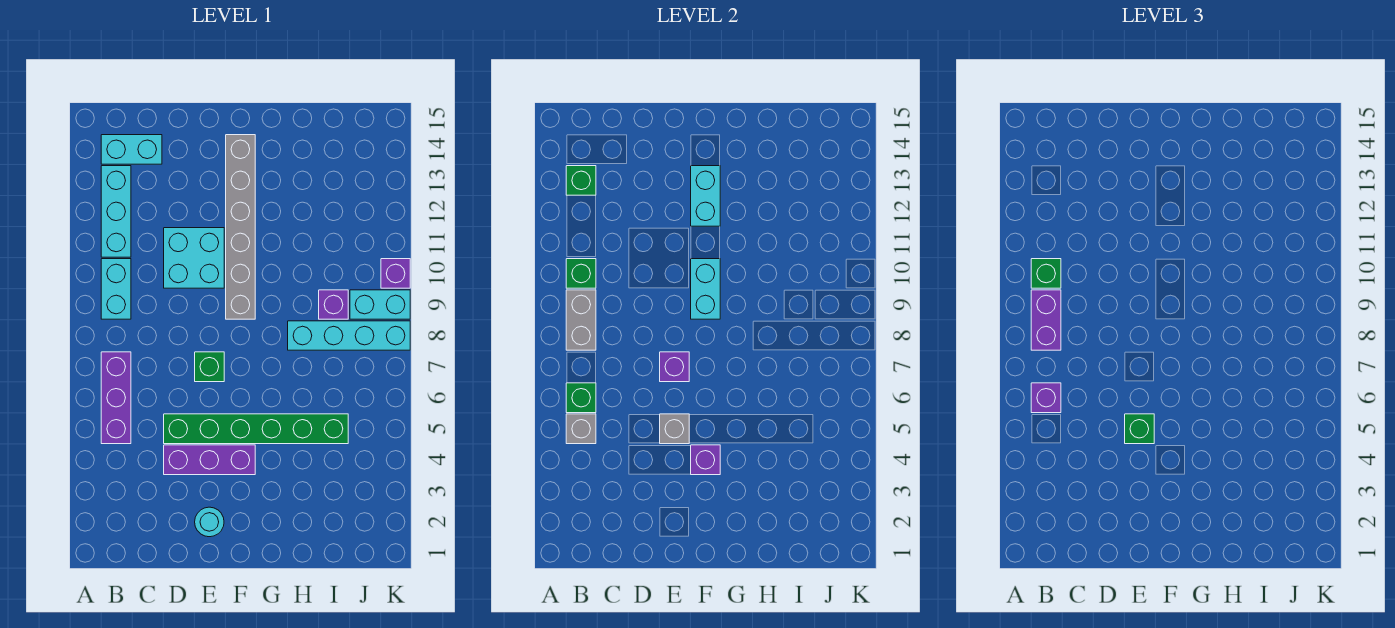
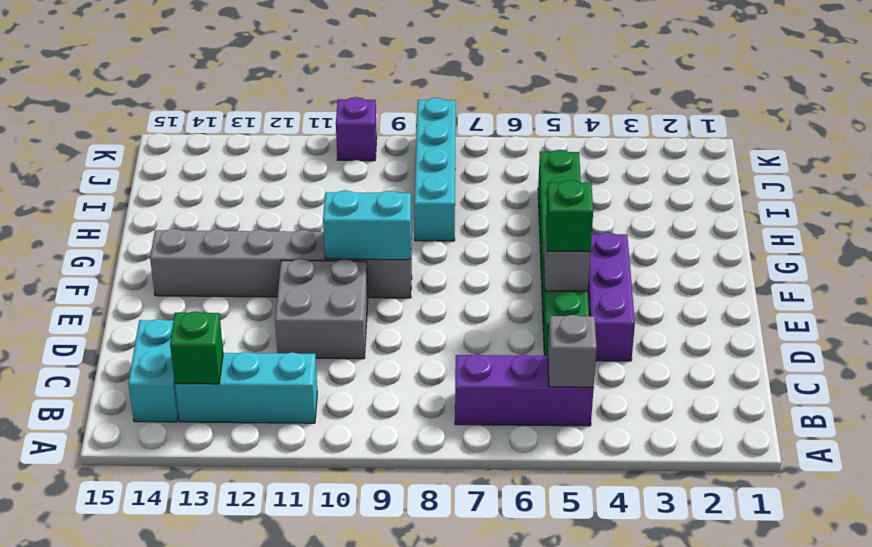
grey brick D10:E11 level 1 -> cyan brick D10:E11 level 1
none -> cyan brick B9:B10 level 1
none -> cyan round brick E2 level 1
none -> green brick E7 level 1

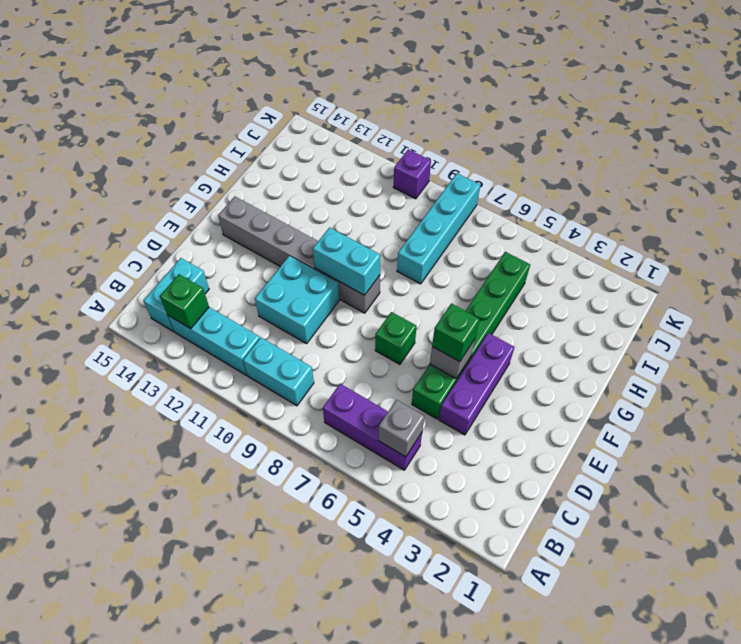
none -> cyan round brick E2 level 1
none -> purple brick I9 level 1
none -> cyan brick J9:K9 level 1

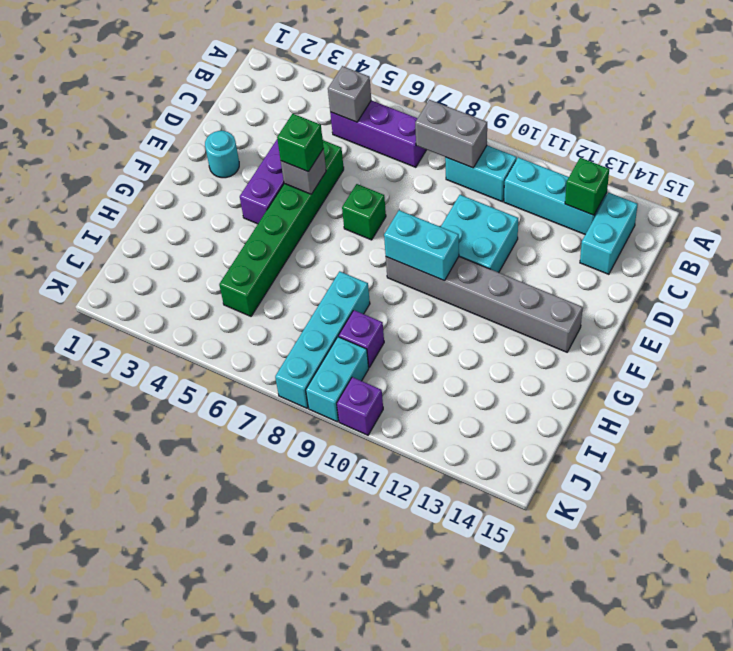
none -> green brick B6 level 2
none -> green brick B10 level 2
none -> purple brick E7 level 2

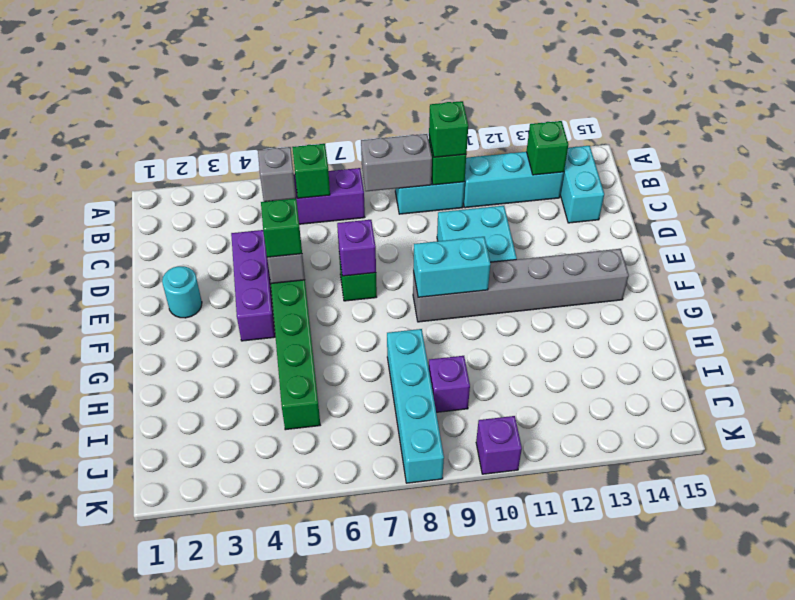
none -> cyan brick J9:K9 level 1
none -> purple brick F4 level 2
none -> cyan brick F12:F13 level 2

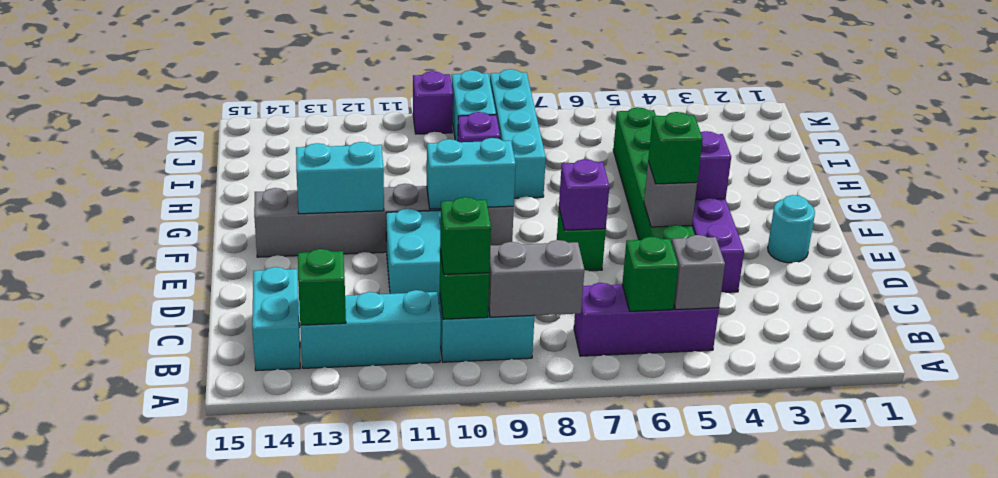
none -> purple brick B6 level 3
none -> purple brick B8:B9 level 3

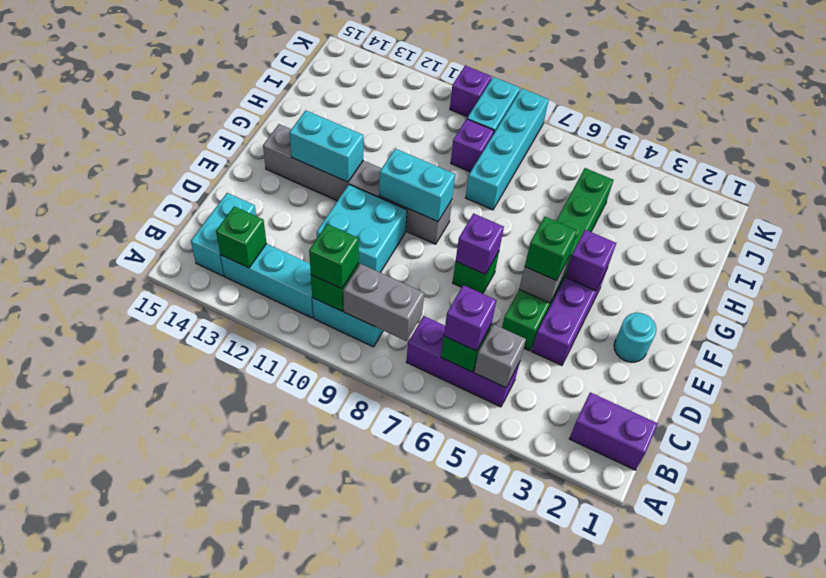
purple brick B1:B2 level 1 -> purple brick B8:B9 level 3

